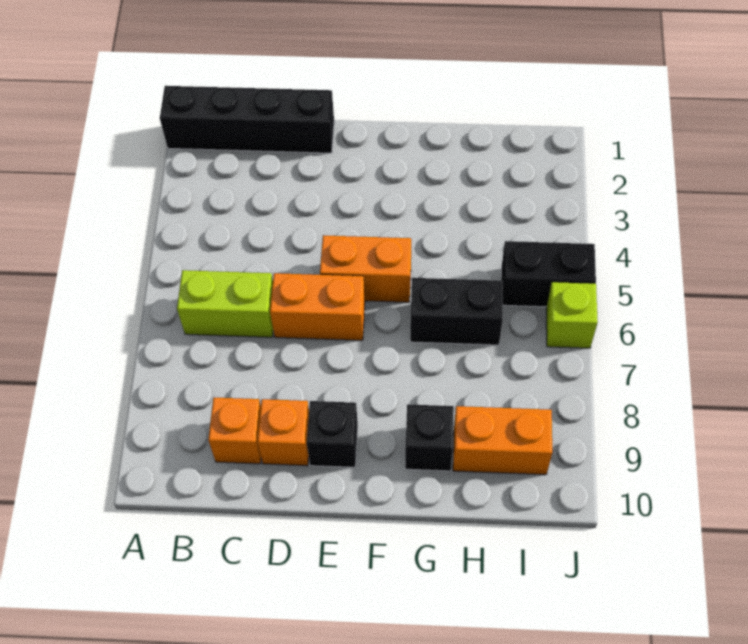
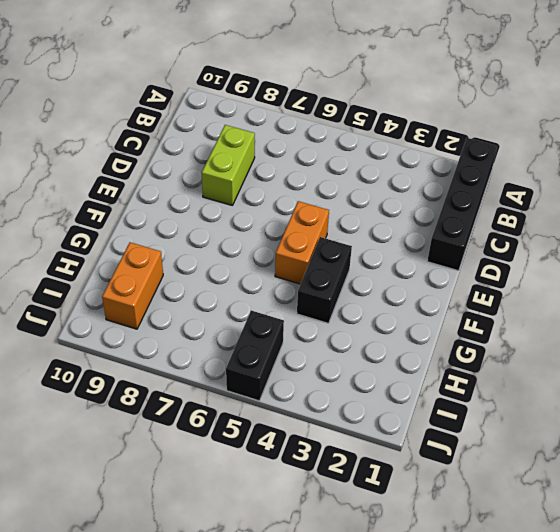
lime brick C8:D8 level 1 -> lime brick B6:C6 level 1
black brick F4:G4 level 1 -> black brick G6:H6 level 1
none -> orange brick C9 level 1
none -> orange brick D6:E6 level 1
none -> orange brick D9 level 1

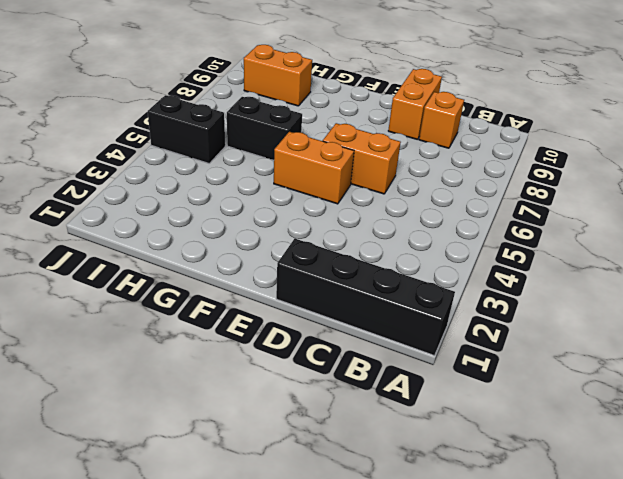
orange brick D9:D10 level 1 -> orange brick D9 level 1
none -> lime brick B6:C6 level 1
none -> black brick E9 level 1
none -> black brick G9 level 1

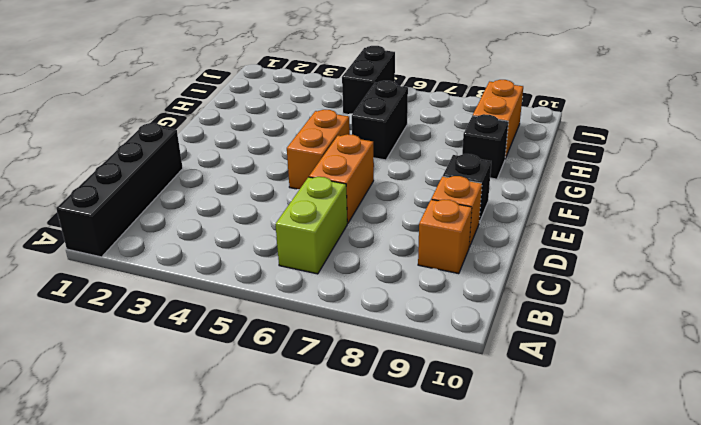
none -> lime brick J6 level 1

